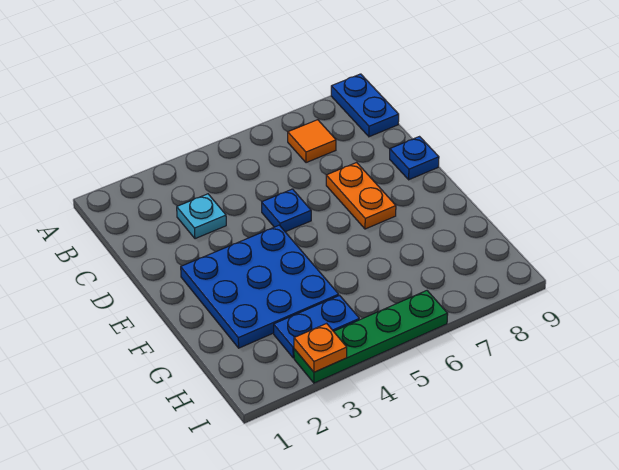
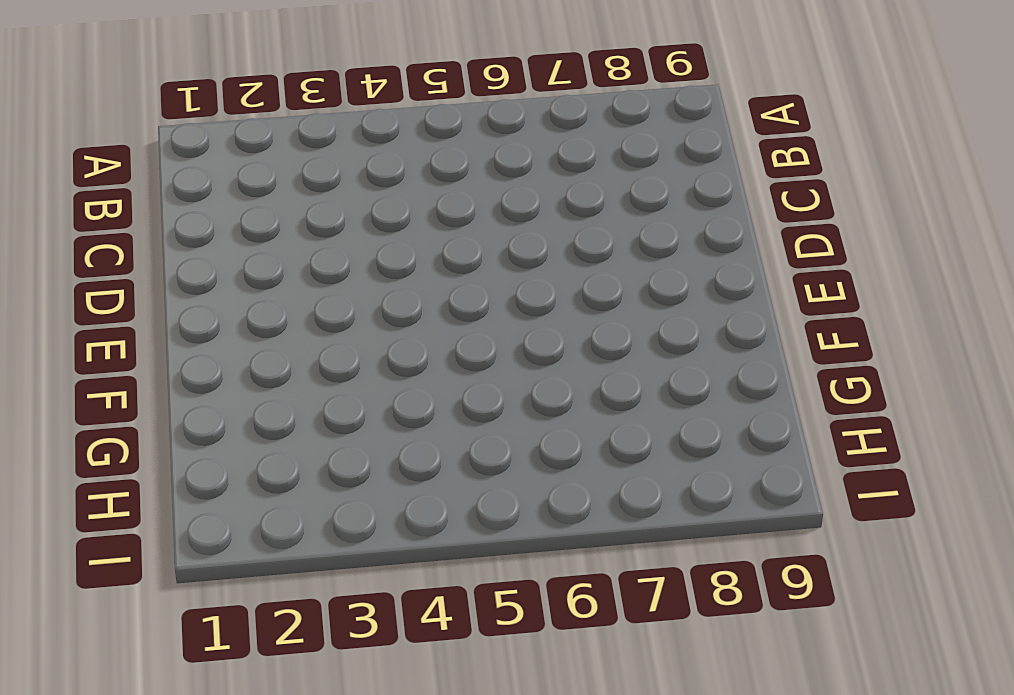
none -> blue plate A9:B9 level 1
none -> orange tile B7 level 1

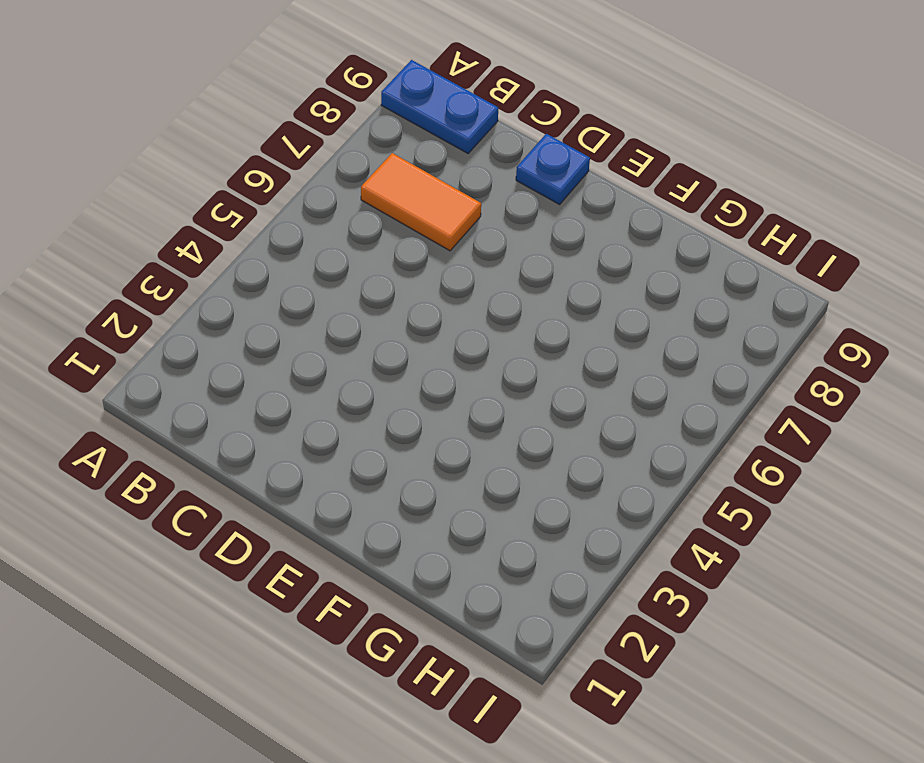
orange tile B7:C7 level 1 -> orange tile B7 level 1
none -> cyan plate C3 level 1
none -> blue plate D5 level 1

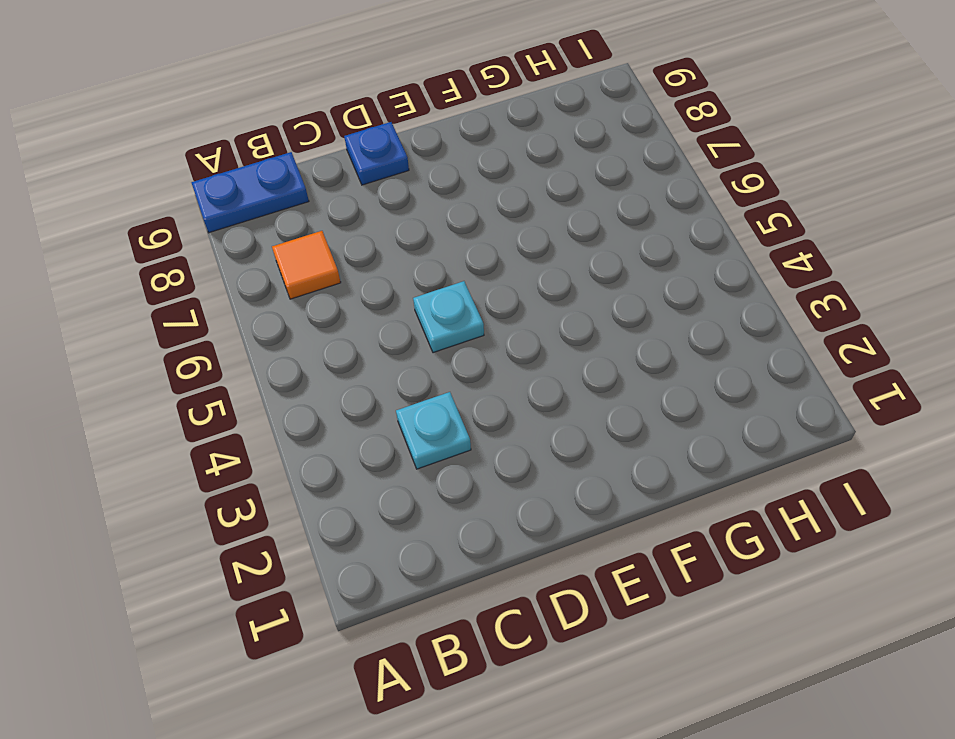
cyan plate D5 level 1 -> blue plate D5 level 1
none -> orange plate D7:E7 level 1
none -> blue plate E2:G4 level 1

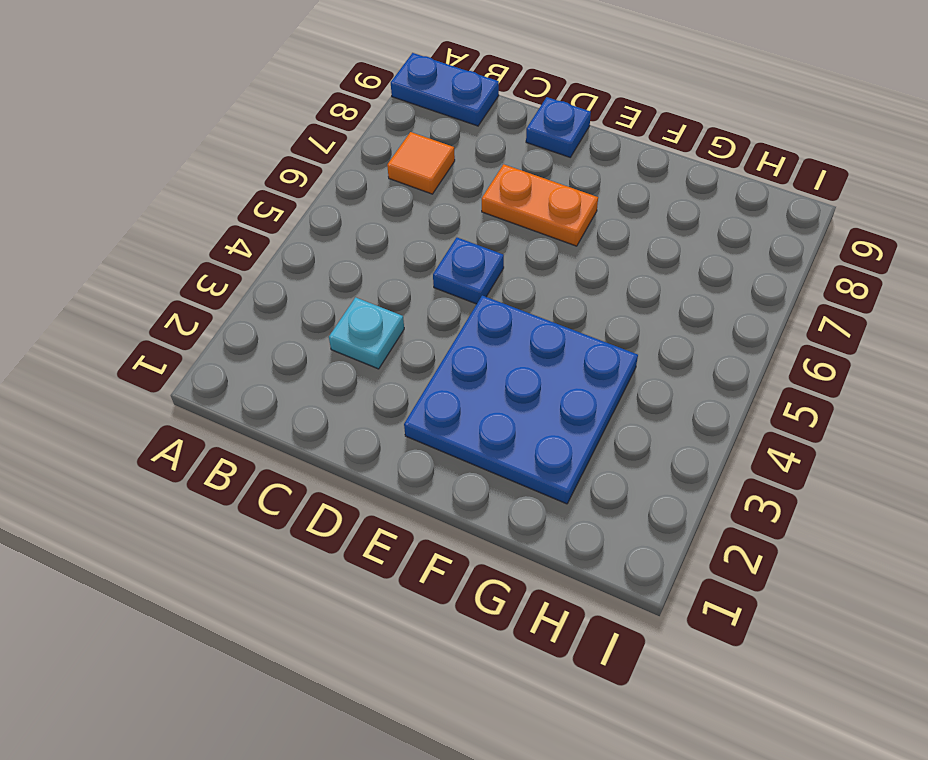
none -> blue plate H3:H4 level 1
none -> green plate I3:I6 level 1

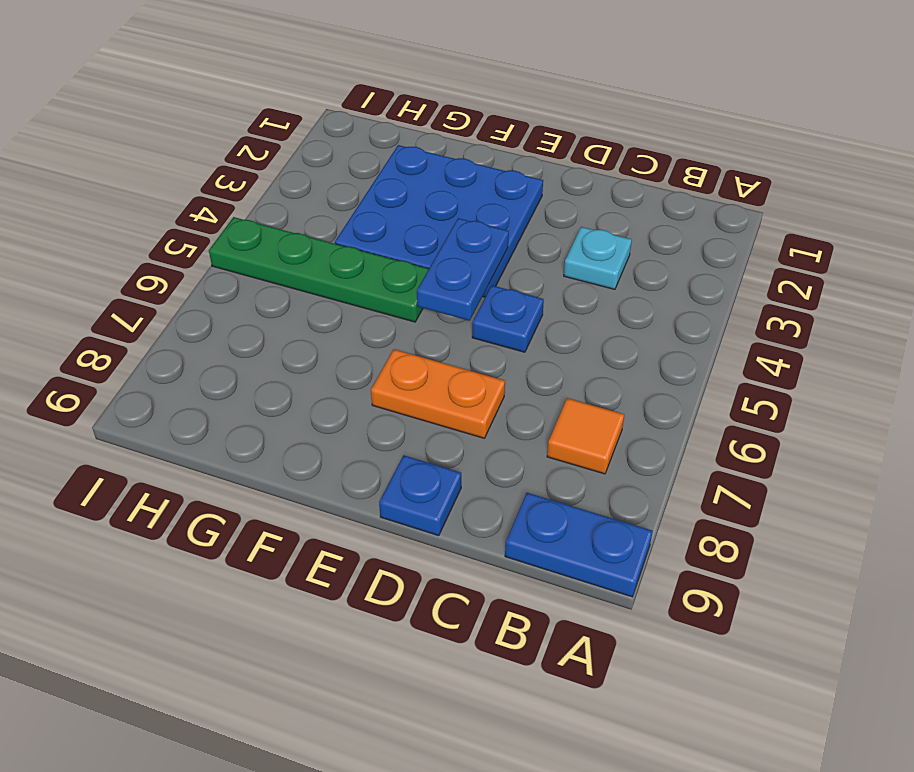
blue plate E4:E5 level 2 -> blue plate H3:H4 level 1
green plate F5:I5 level 1 -> green plate I3:I6 level 1
none -> orange plate I3 level 2

